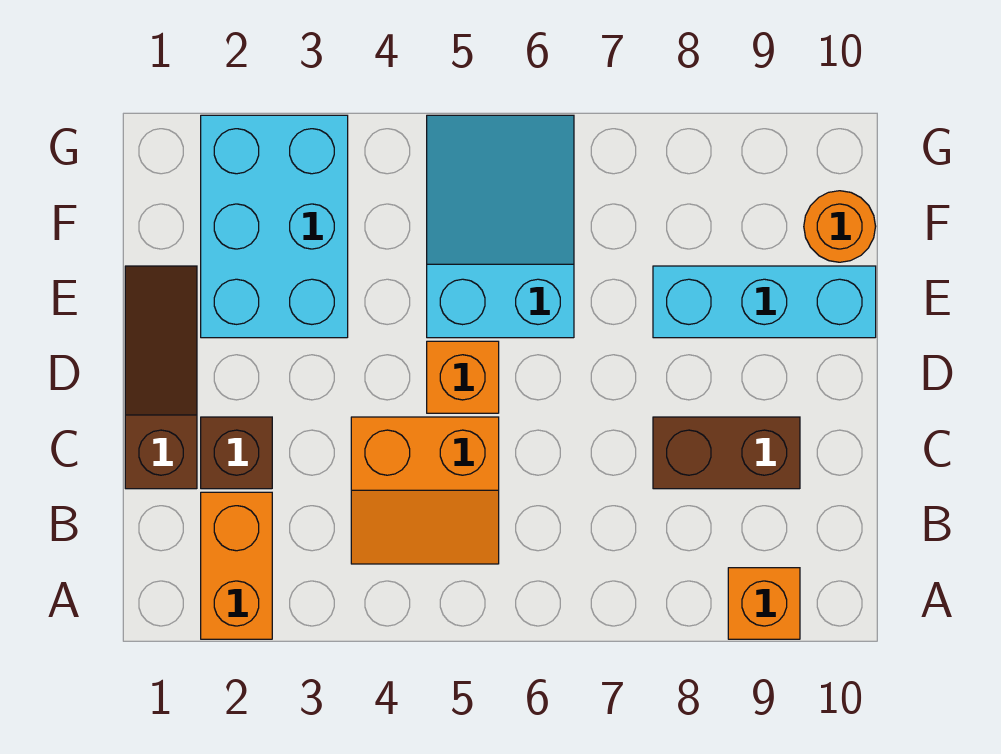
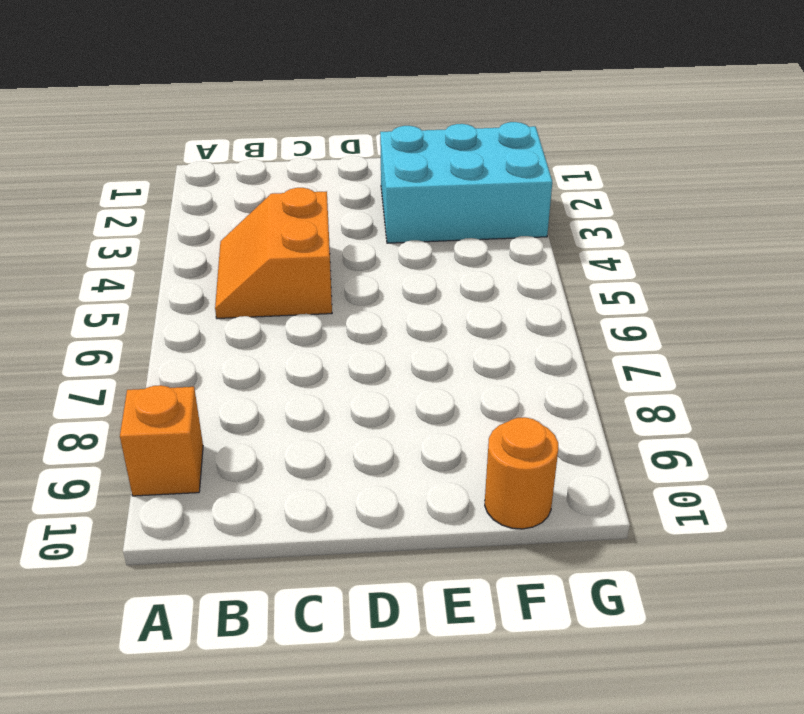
none -> orange brick A2:B2 level 1
none -> brown slope C1:E1 level 1 top C

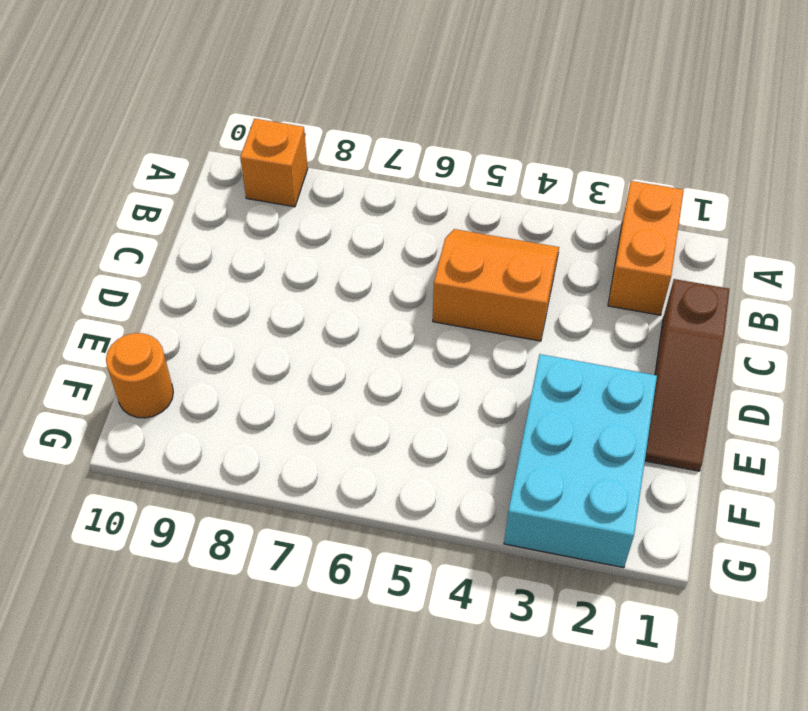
none -> brown brick C2 level 1
none -> brown brick C8:C9 level 1

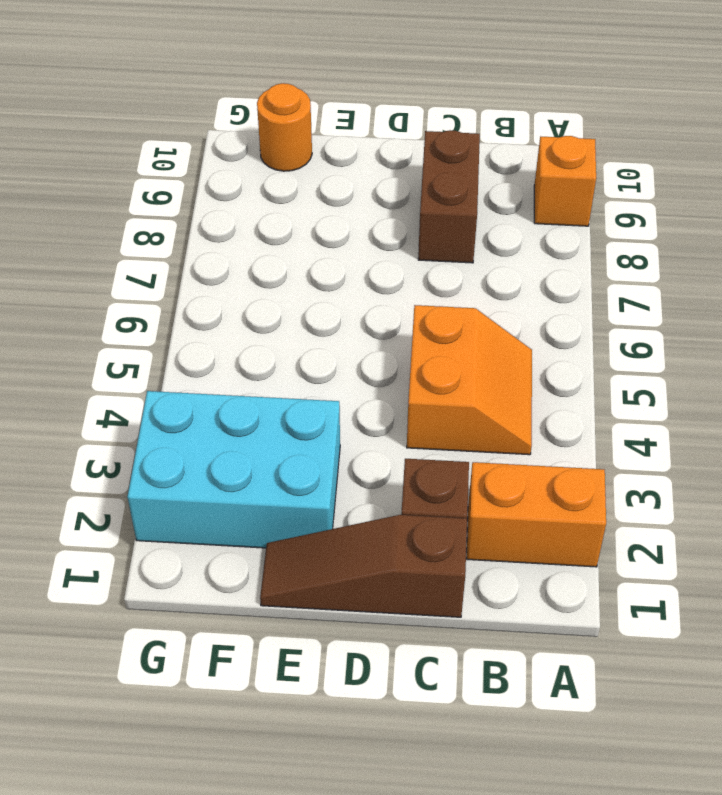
none -> orange brick D5 level 1
none -> cyan slope E5:G6 level 1 top E

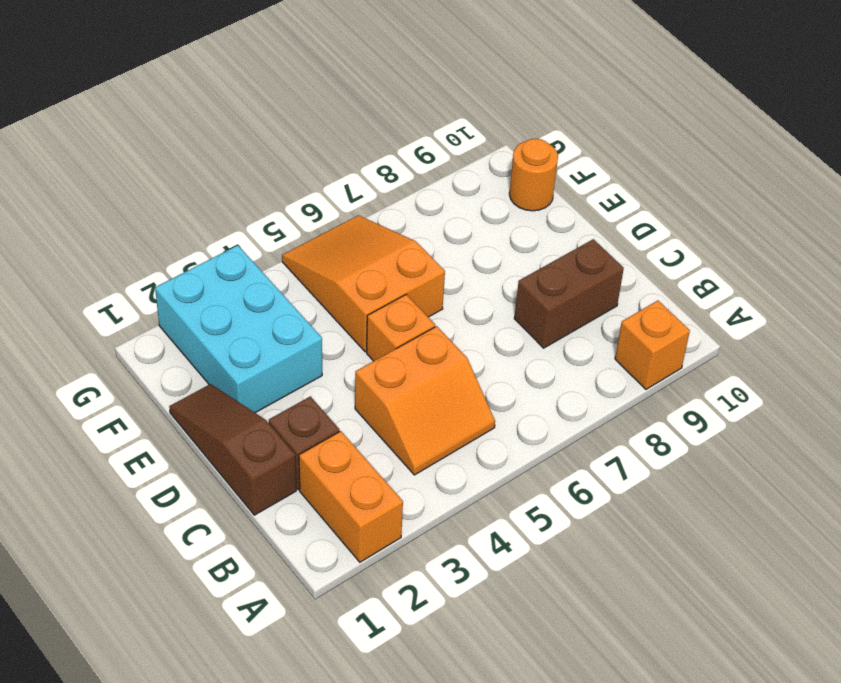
orange slope E5:G6 level 1 top E -> cyan slope E5:G6 level 1 top E
none -> cyan brick E8:E10 level 1

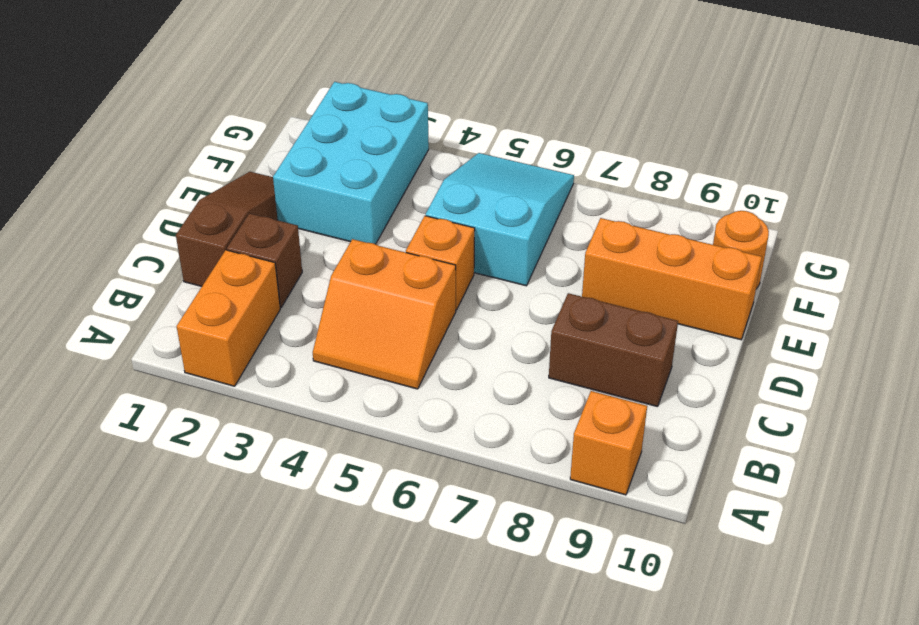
orange brick E8:E10 level 1 -> cyan brick E8:E10 level 1

